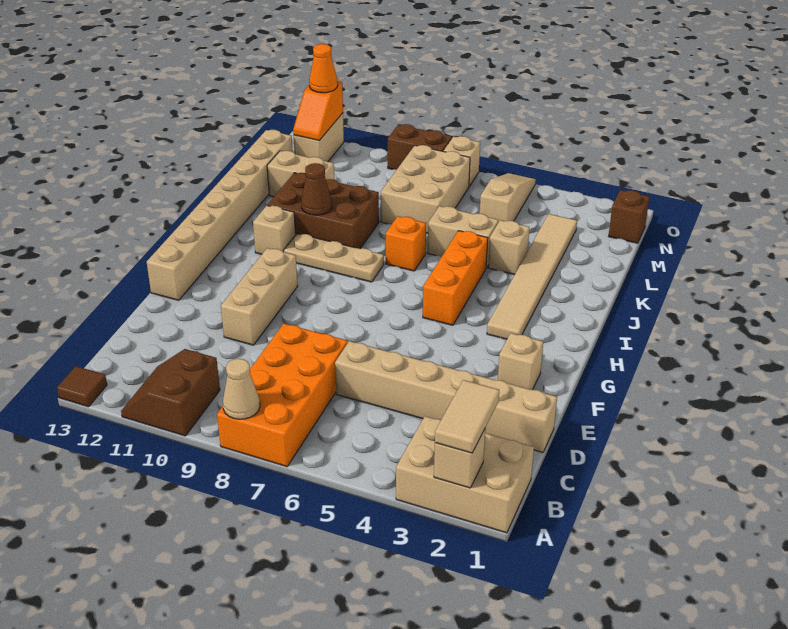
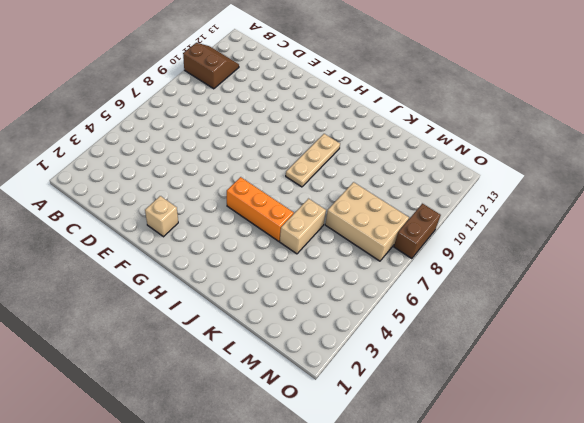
none -> tan brick A1:B3 level 1
none -> orange brick A7:D8 level 1
none -> brown tile A13 level 1

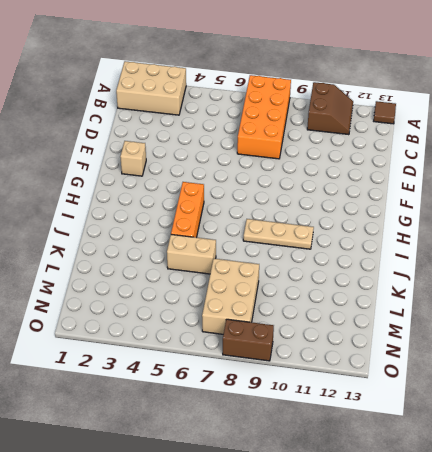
none -> tan brick D1:D6 level 1
none -> tan brick E10:G10 level 1
none -> tan brick F13:M13 level 1

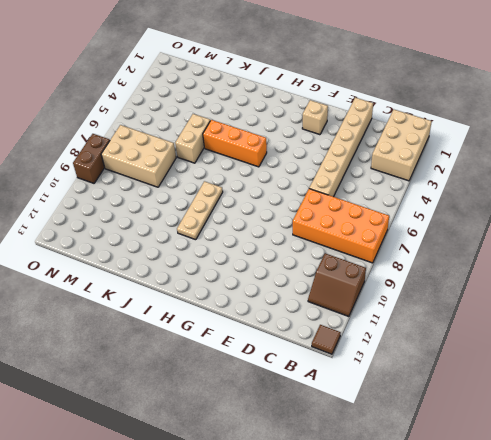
none -> tan brick E10:G10 level 1
none -> tan brick F13:M13 level 1
none -> tan tile H3:M3 level 1

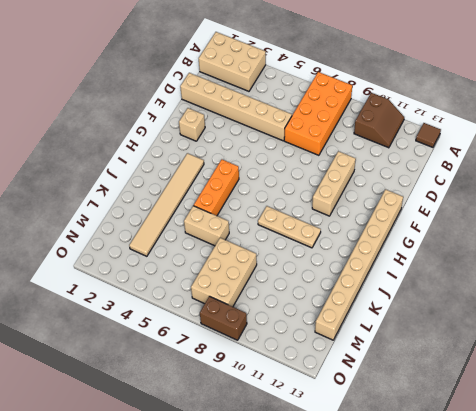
none -> tan brick I11 level 1
none -> orange brick J7 level 1
none -> brown brick J9:K11 level 1

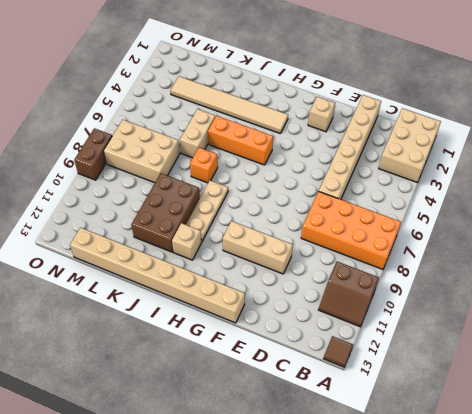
none -> tan brick K4 level 1
none -> tan brick L11:L12 level 1
none -> tan slope M5:O5 level 1 top M

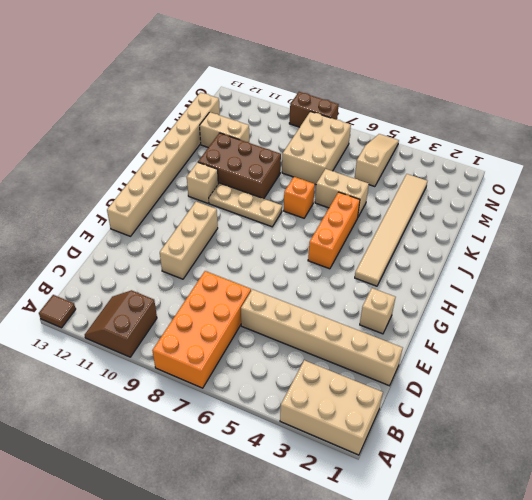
none -> tan brick K4 level 1
none -> brown brick N1 level 1
none -> tan brick N12:O12 level 1

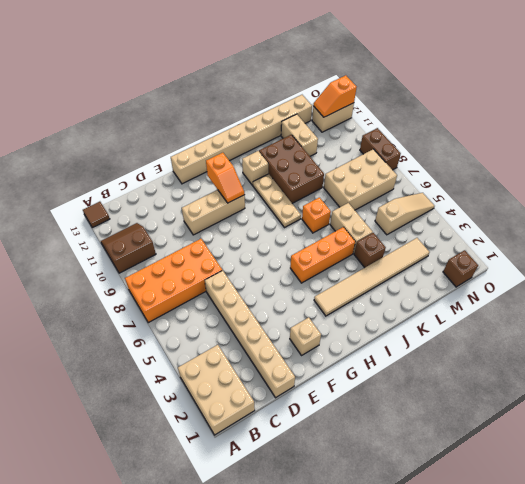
orange slope G10:G11 level 2 top 11 -> none
brown brick K4 level 1 -> tan brick K4 level 1
none -> tan brick O7 level 1
none -> tan brick A2 level 2
none -> tan cone A8 level 2

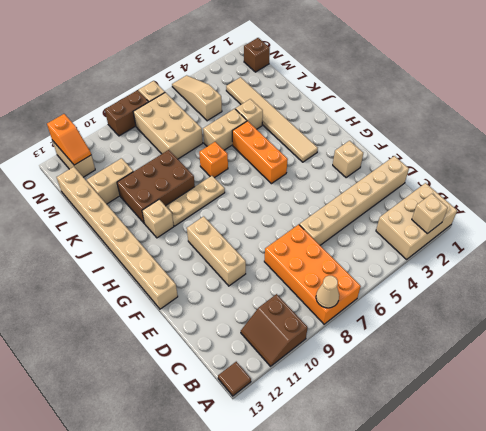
none -> brown cone J10 level 2
none -> tan tile A2:B2 level 3
none -> orange cone O12 level 3

